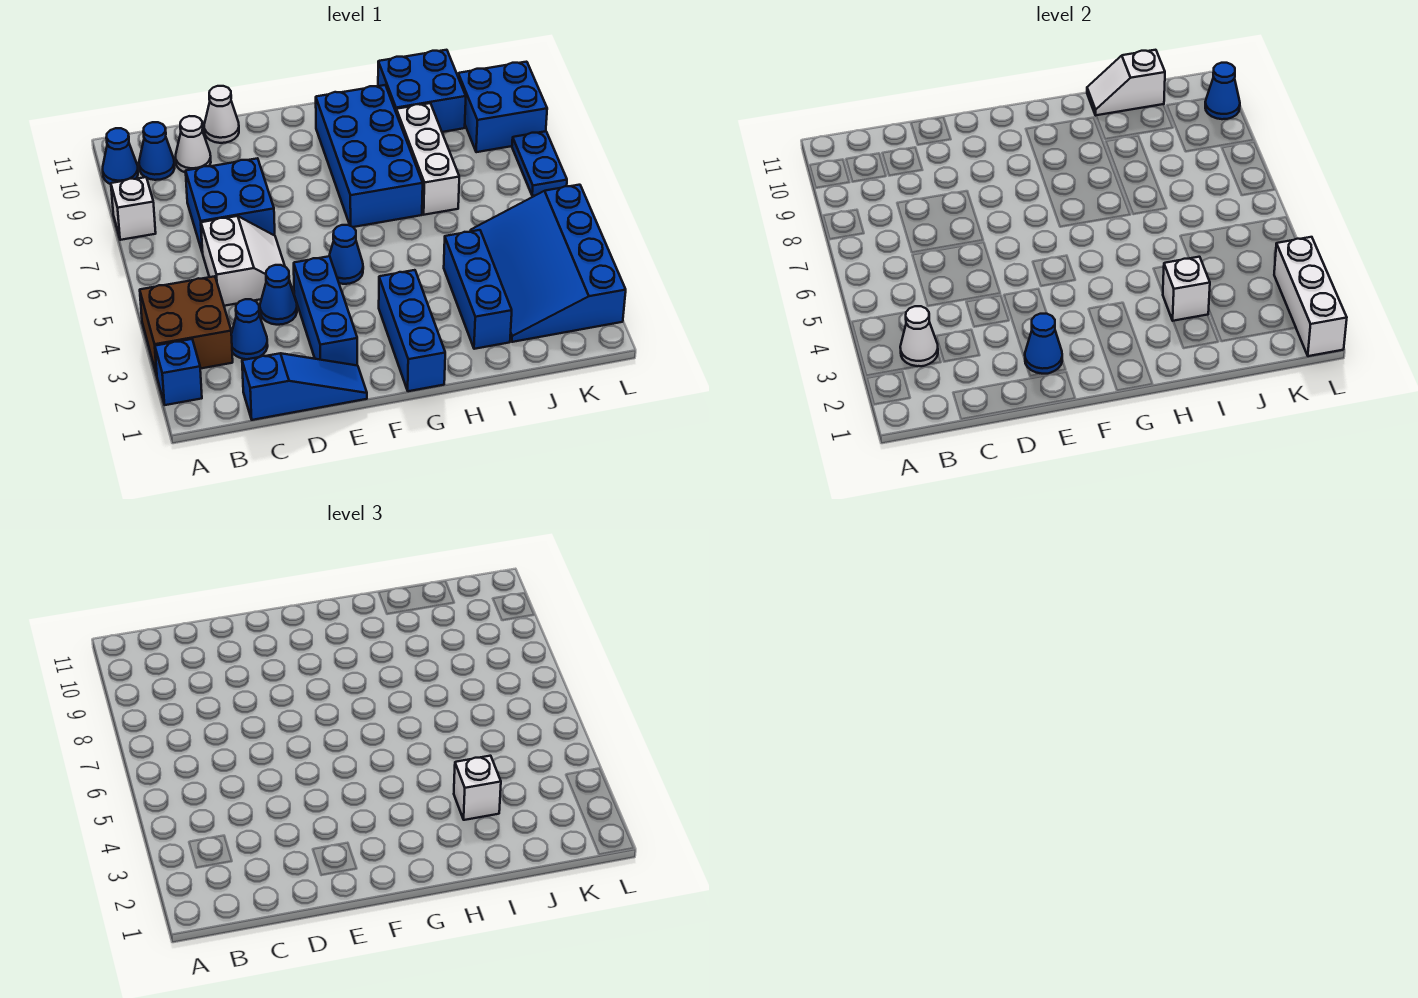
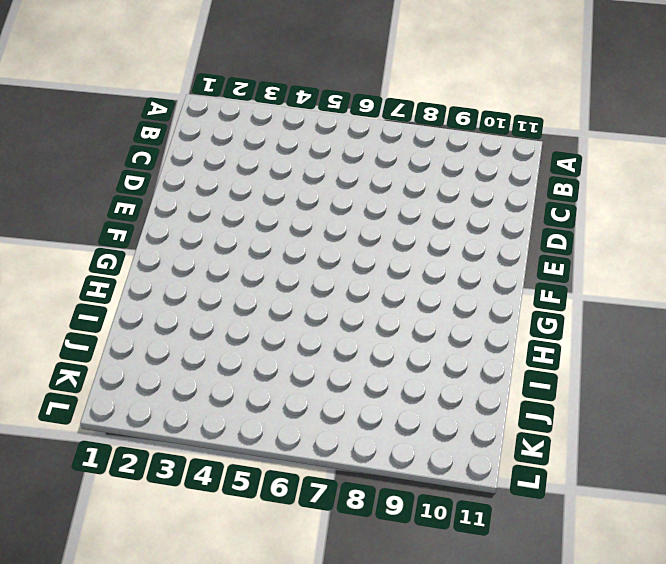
none -> blue brick A2 level 1
none -> brown brick A3:B4 level 1
none -> white brick A8 level 1

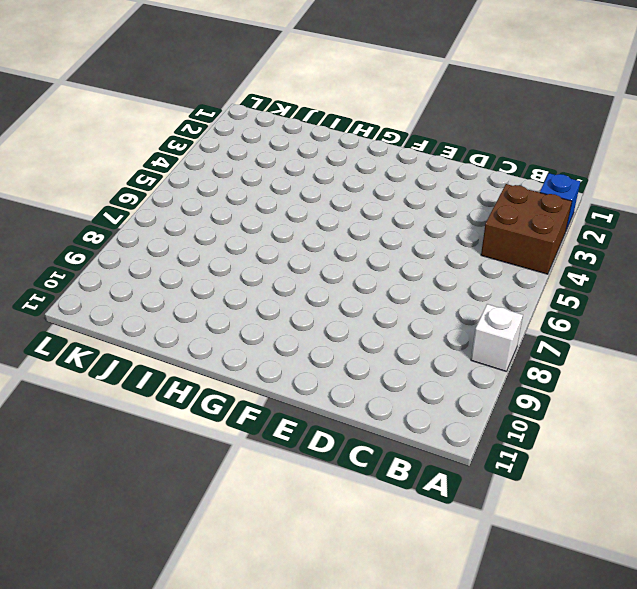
none -> blue cone A10 level 1
none -> blue cone B10 level 1
none -> blue slope C1:E1 level 1 top C

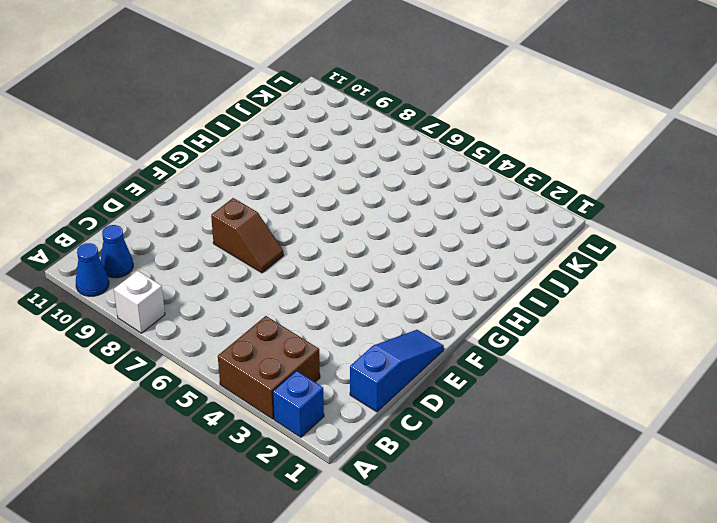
brown slope E7:E8 level 1 top 8 -> none
none -> blue cone C3 level 1
none -> white slope C5:D6 level 1 top C
none -> blue brick C7:D8 level 1

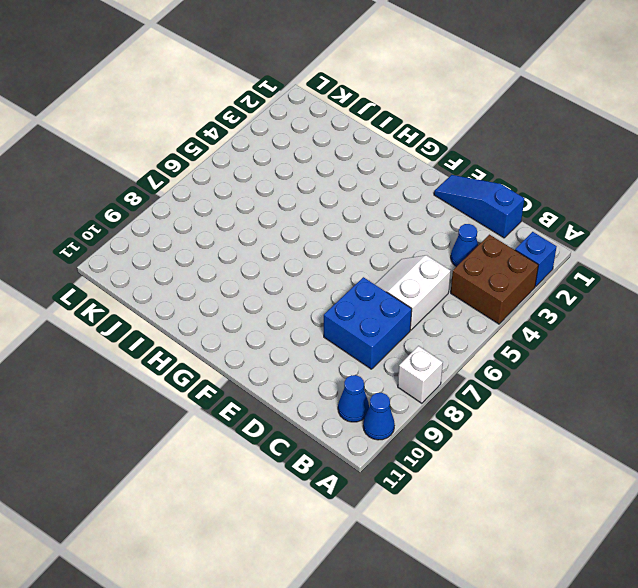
none -> white cone C10 level 1
none -> blue cone D4 level 1
none -> white cone D11 level 1

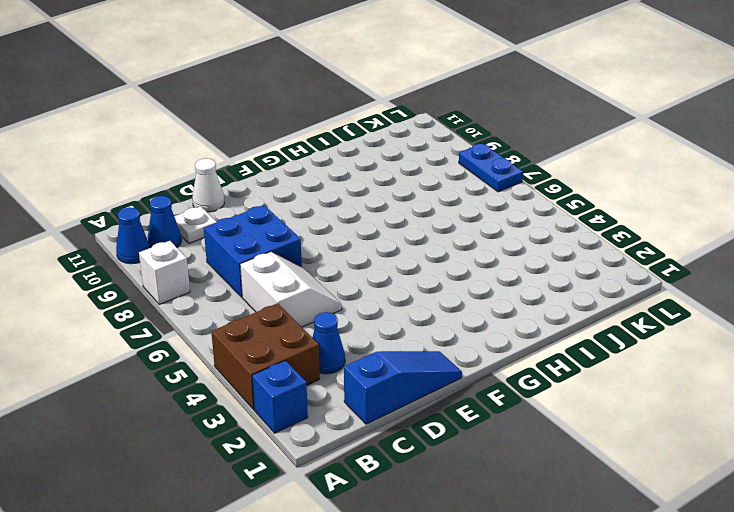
white plate C10 level 1 -> white cone C10 level 1
none -> blue cone D4 level 1
none -> blue brick E2:E4 level 1
none -> blue cone F5 level 1

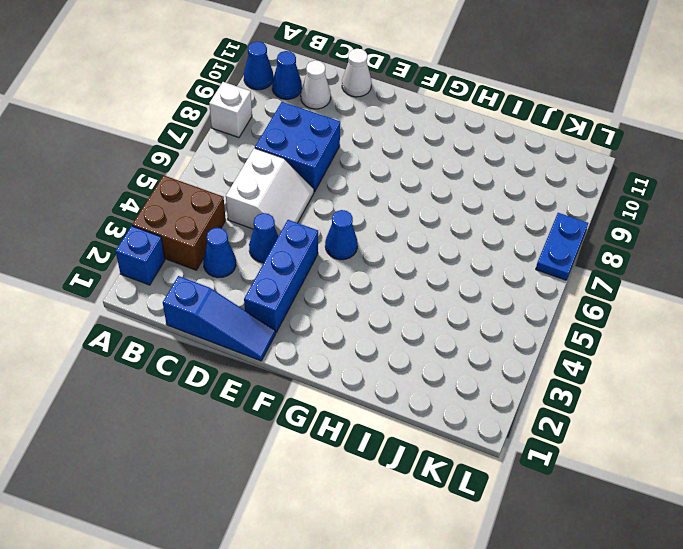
none -> blue brick G1:G3 level 1
none -> blue brick G7:H10 level 1
none -> blue brick I2:I4 level 1

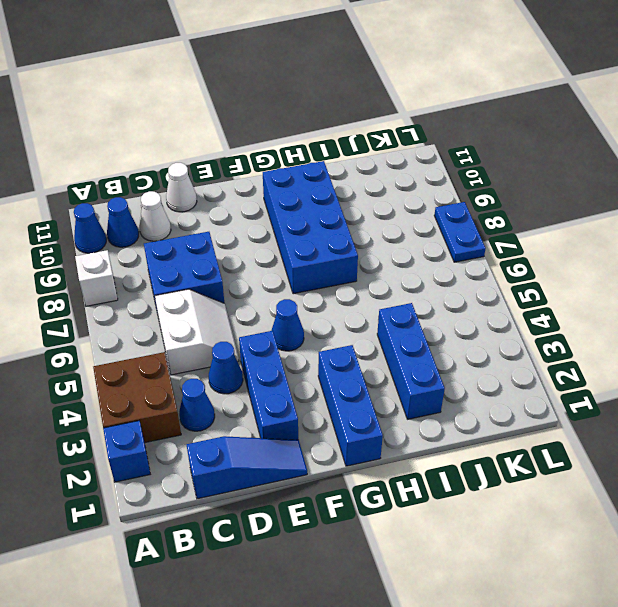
none -> white brick I7:I9 level 1
none -> blue brick I10:J11 level 1
none -> blue slope J2:L5 level 1 top L

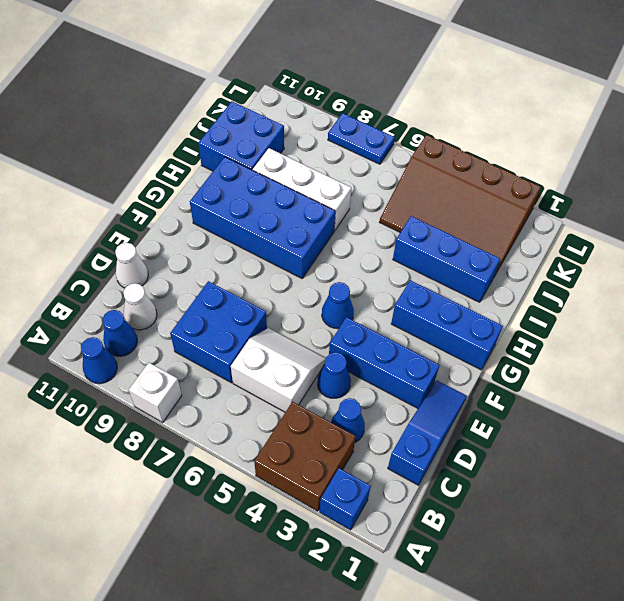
brown slope J2:L5 level 1 top L -> blue slope J2:L5 level 1 top L
none -> blue brick K9:L10 level 1
none -> white cone B3 level 2
none -> blue cone E2 level 2

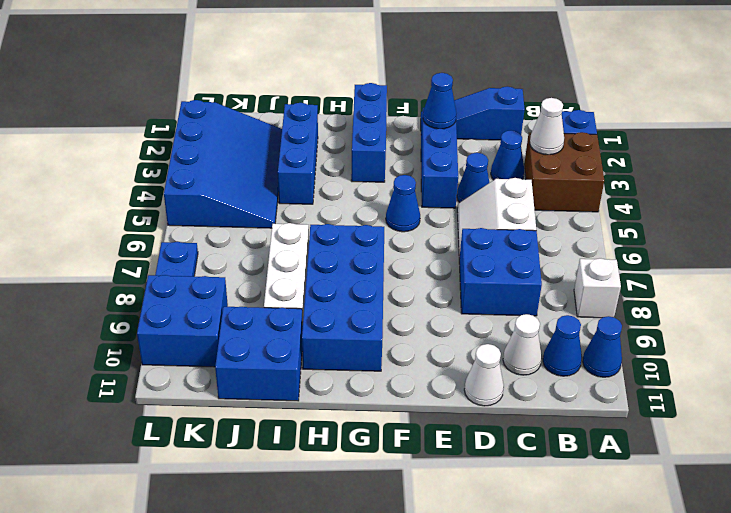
none -> white brick I3 level 2
none -> white slope I11:J11 level 2 top J
none -> white brick L1:L3 level 2

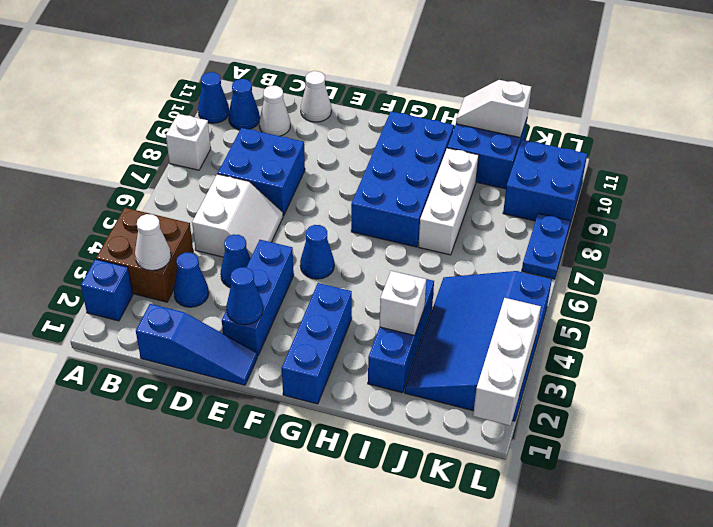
none -> blue cone L10 level 2
none -> white brick I3 level 3

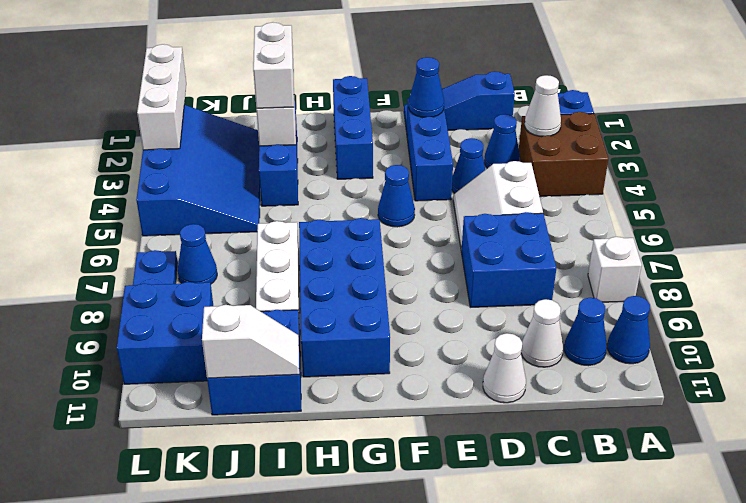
white brick I2:I3 level 3 -> white brick I3 level 3
blue cone K7 level 1 -> blue cone L10 level 2

